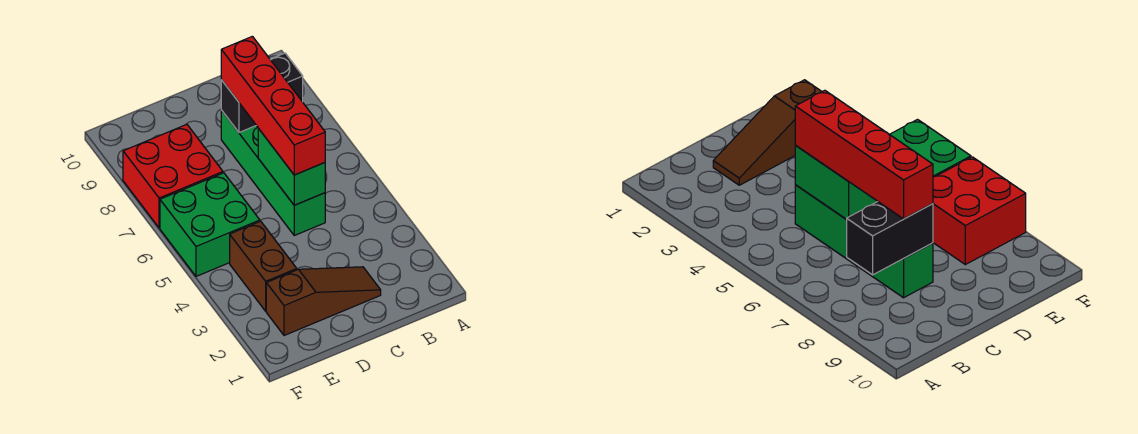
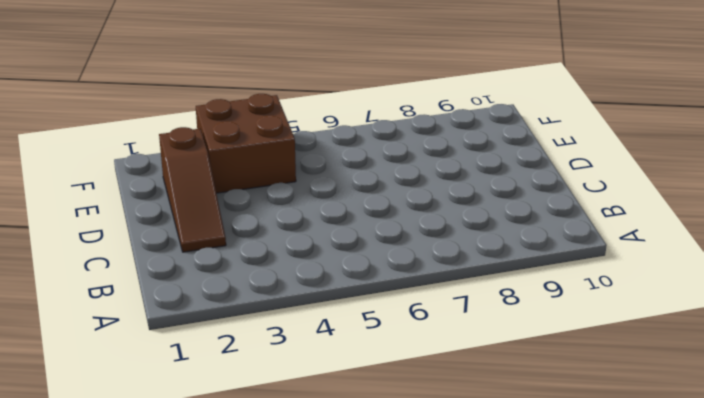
brown brick E3:F4 level 1 -> brown brick E3:E4 level 1
none -> green brick C5:C8 level 1
none -> green brick E5:F6 level 1

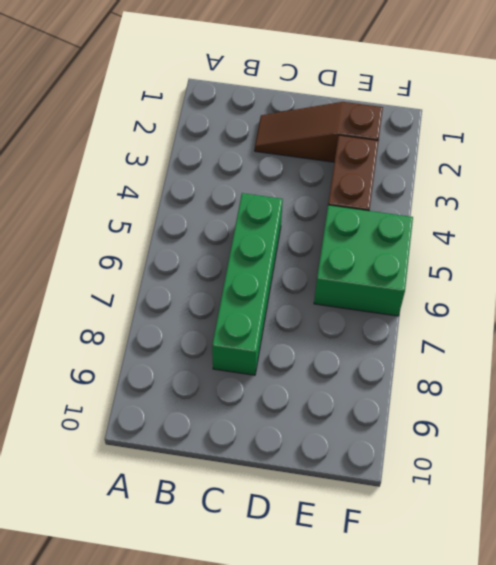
none -> red brick E7:F8 level 1
none -> black brick B8:C8 level 2

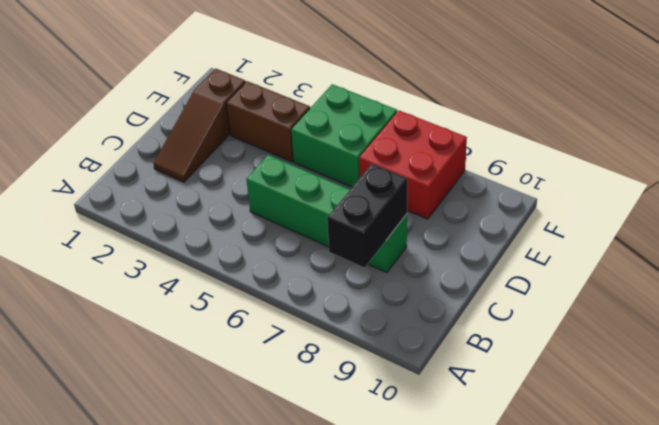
none -> green brick C5:C6 level 2
none -> red brick C5:C8 level 3

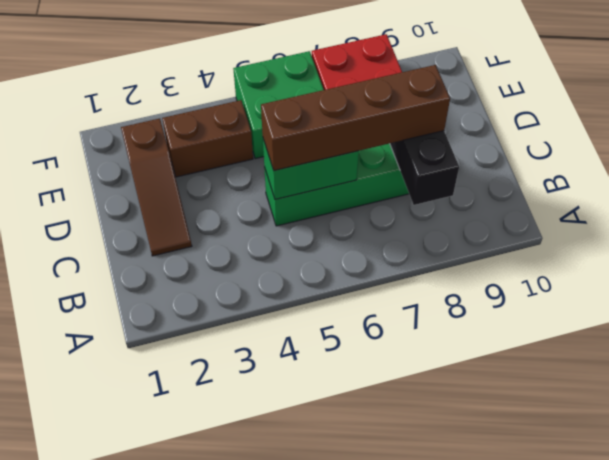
brown brick C5:C8 level 3 -> red brick C5:C8 level 3

